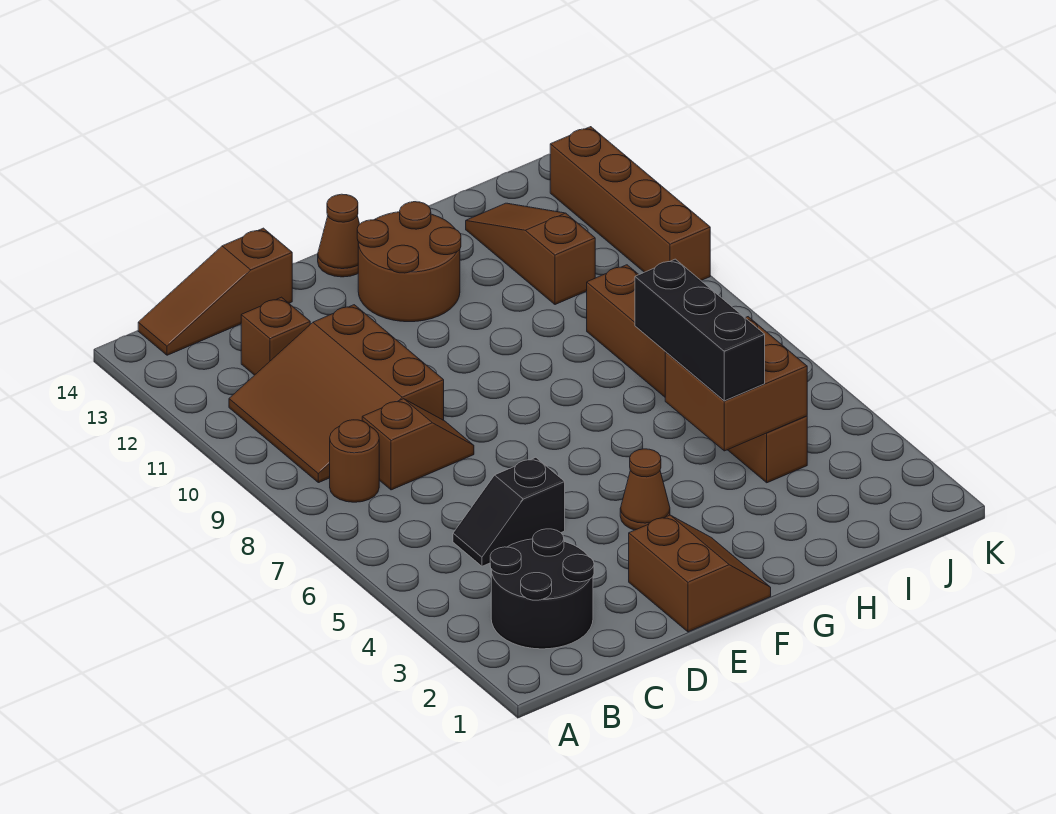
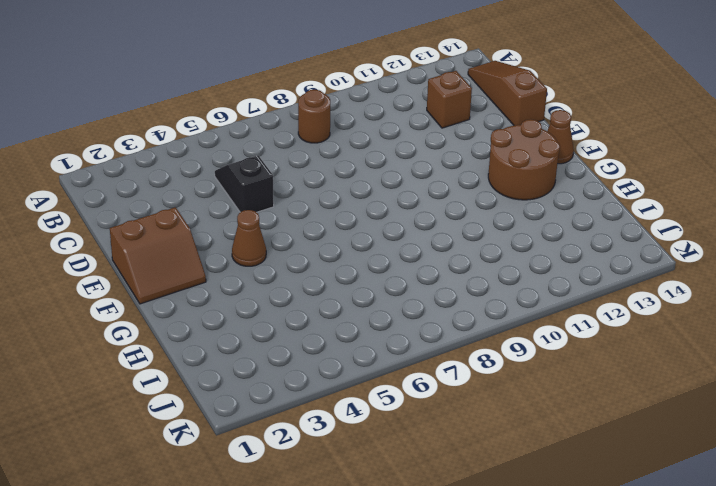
none -> black round brick B2:C3 level 1
none -> brown slope B9:D11 level 1 top D
none -> brown slope C8:D8 level 1 top C

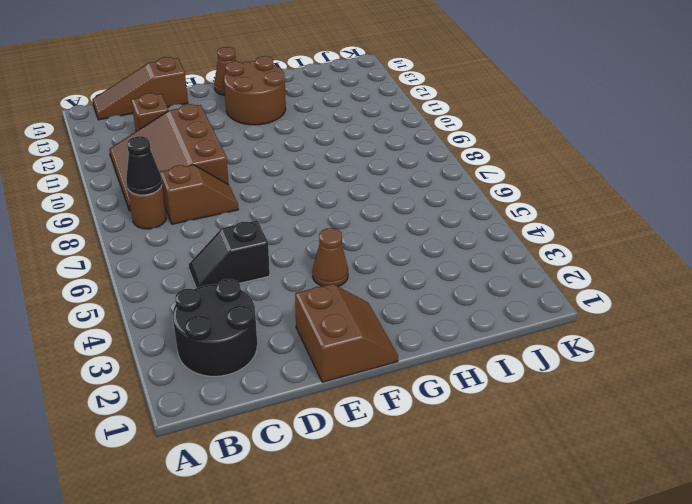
black cone B8 level 2 -> none
none -> brown brick I4:I9 level 1
none -> brown slope I11:I13 level 1 top 11
none -> brown brick K10:K13 level 1

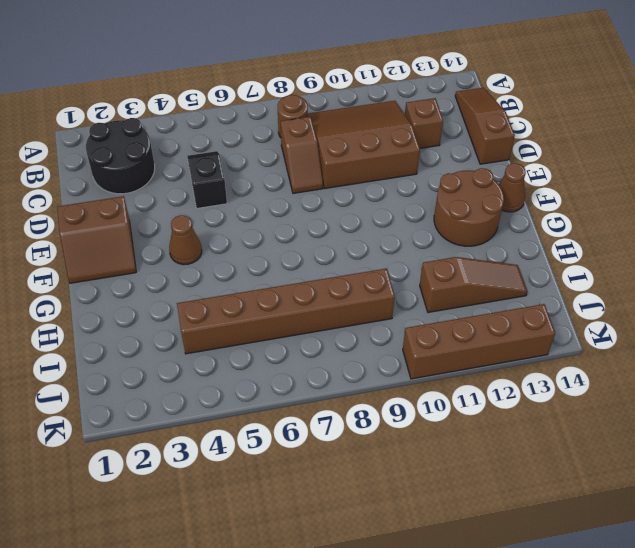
none -> brown brick H4:I5 level 2
none -> black brick H4:H6 level 3

